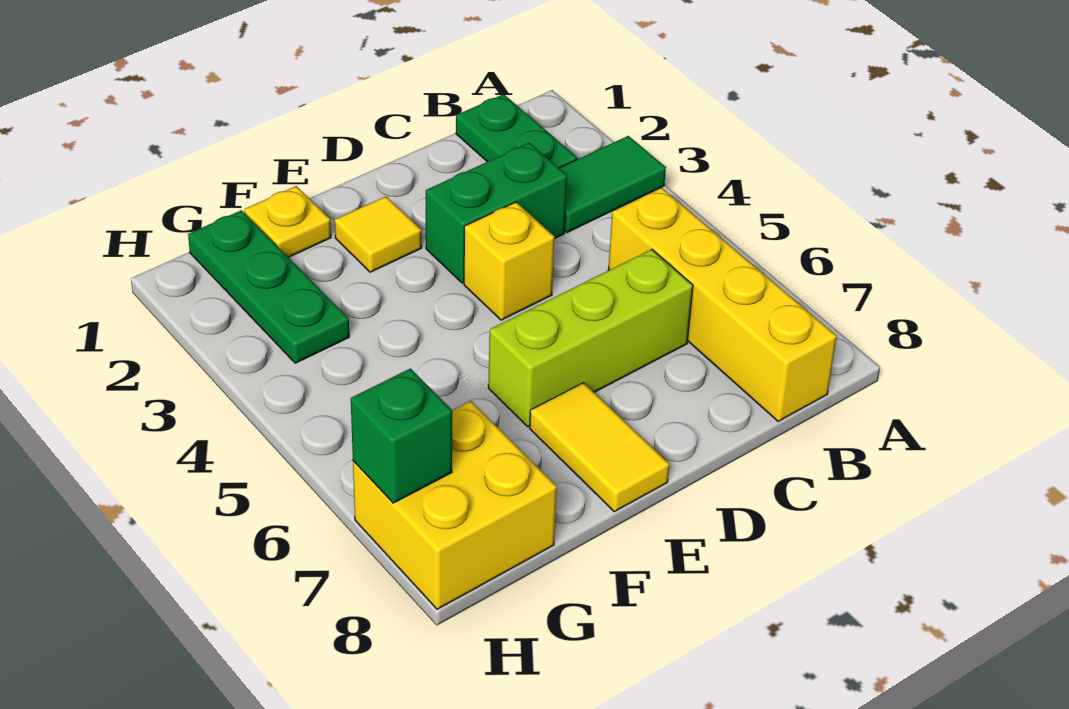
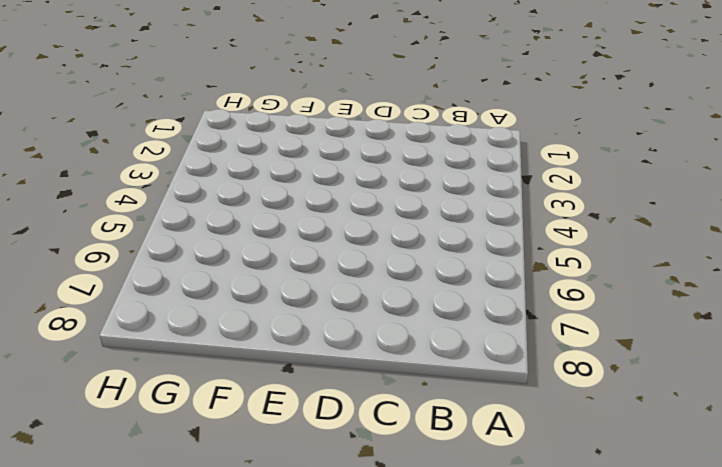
none -> green tile A3:B3 level 1
none -> green plate B1:B2 level 1
none -> yellow brick B5:B8 level 1

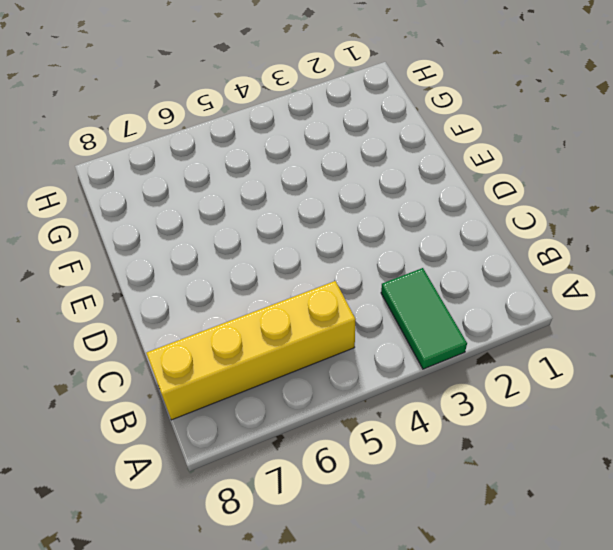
none -> green plate B1:B2 level 1
none -> green brick C3:D3 level 1
none -> lime brick C6:E6 level 1

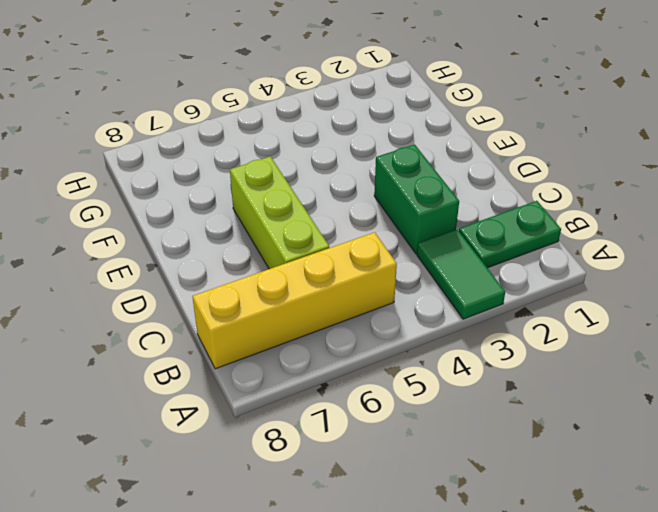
none -> yellow brick D4 level 1
none -> yellow tile E2 level 1
none -> yellow tile E7:E8 level 1

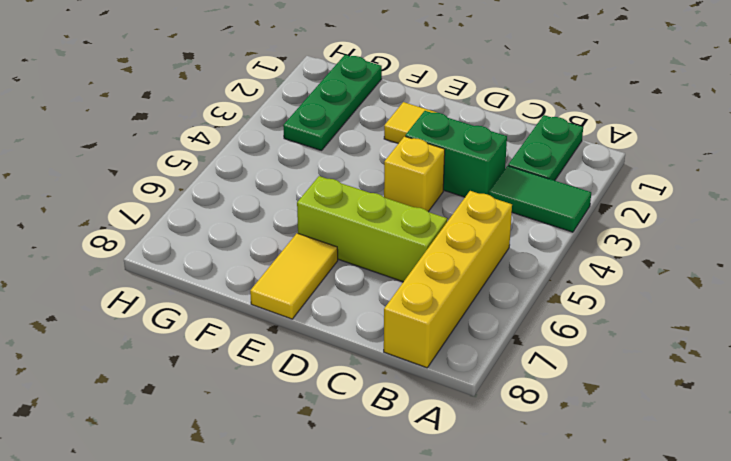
none -> yellow plate F1 level 1
none -> yellow brick G7:H8 level 1
none -> green brick H7 level 2

